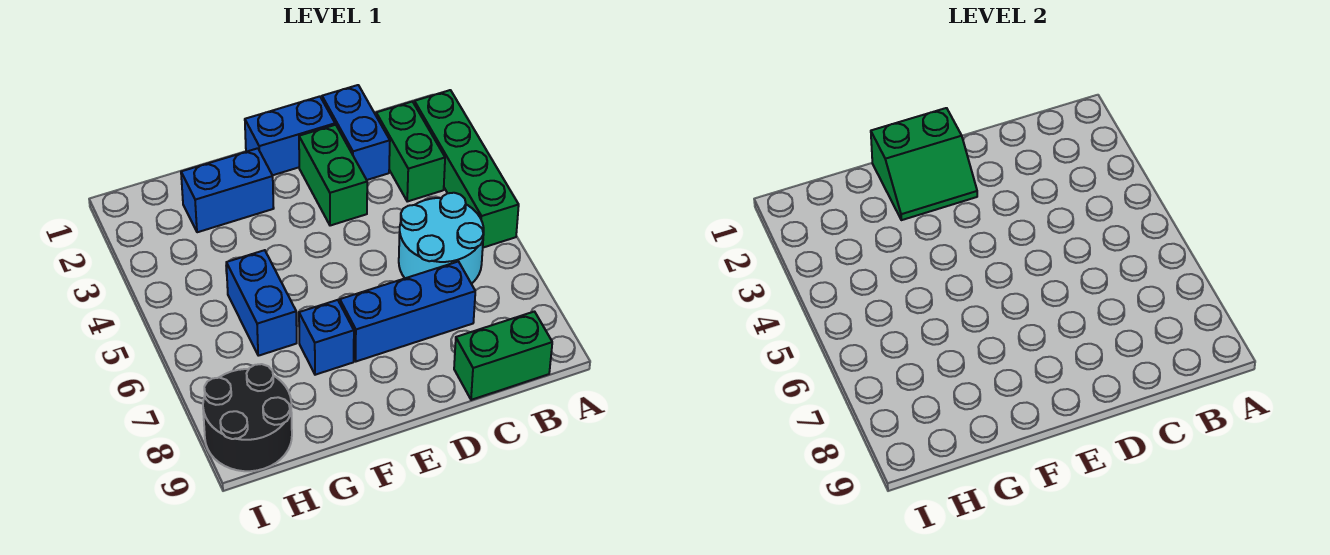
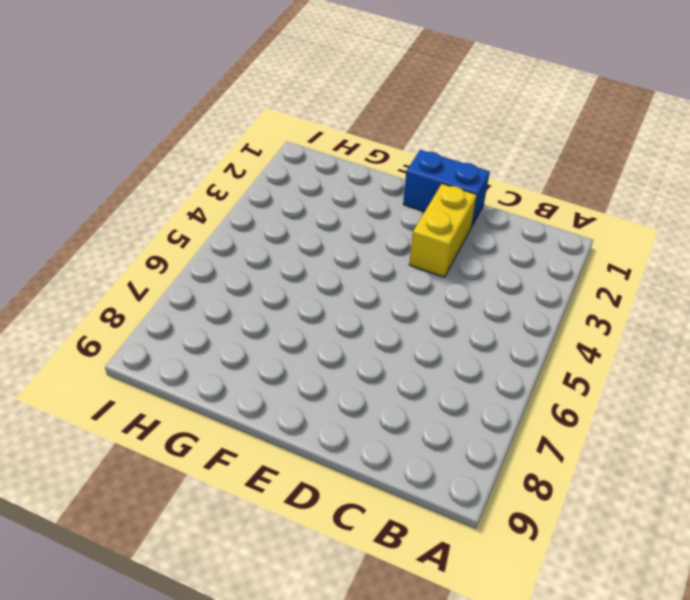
yellow brick D2:D3 level 1 -> green brick D2:D3 level 1
none -> green brick A2:A5 level 1
none -> green brick B2:B3 level 1
none -> cyan round brick B5:C6 level 1

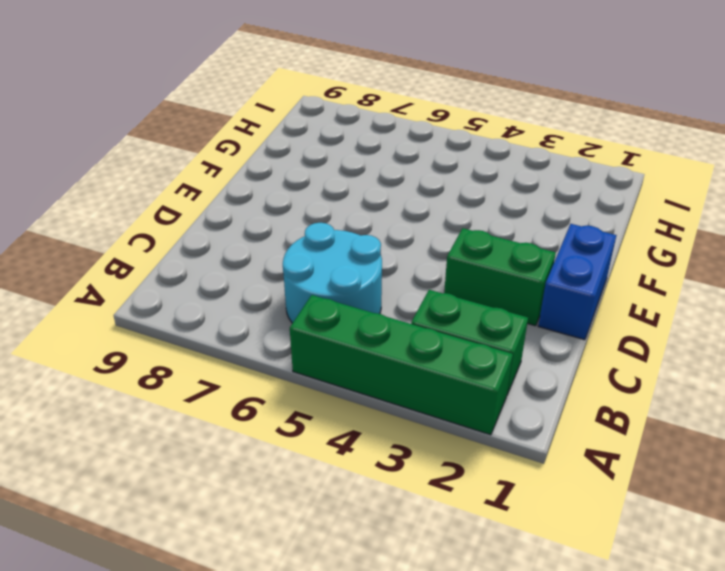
none -> green brick B9:C9 level 1
none -> blue brick C1:C2 level 1
none -> blue brick C7:E7 level 1

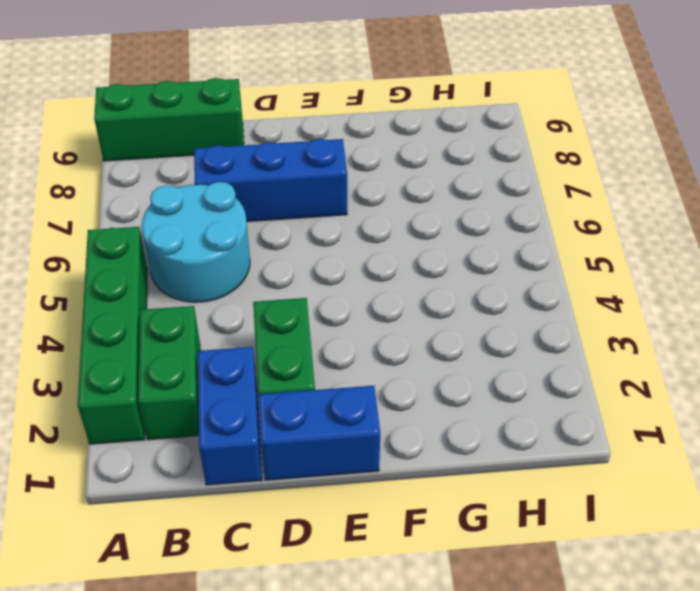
green brick A9:C9 level 1 -> green brick B9:C9 level 1
none -> blue brick F2:G2 level 1
none -> blue brick F7 level 1
none -> blue brick G5:G6 level 1

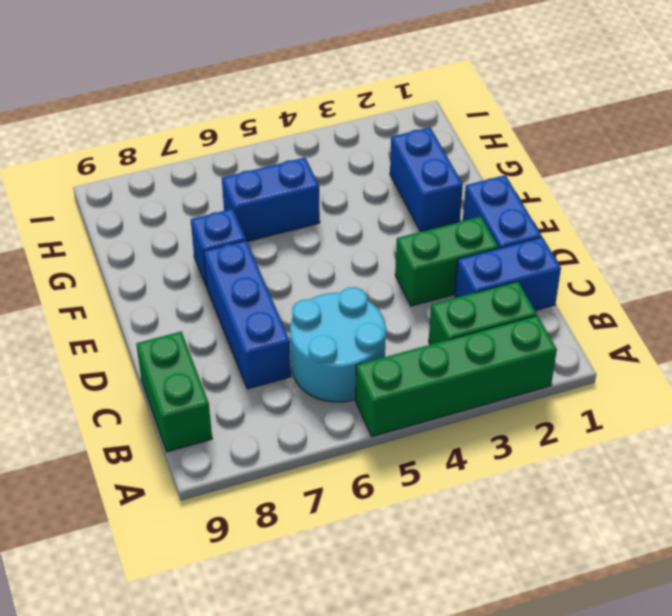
none -> black round brick H8:I9 level 1
none -> green slope E1:F2 level 2 top 1

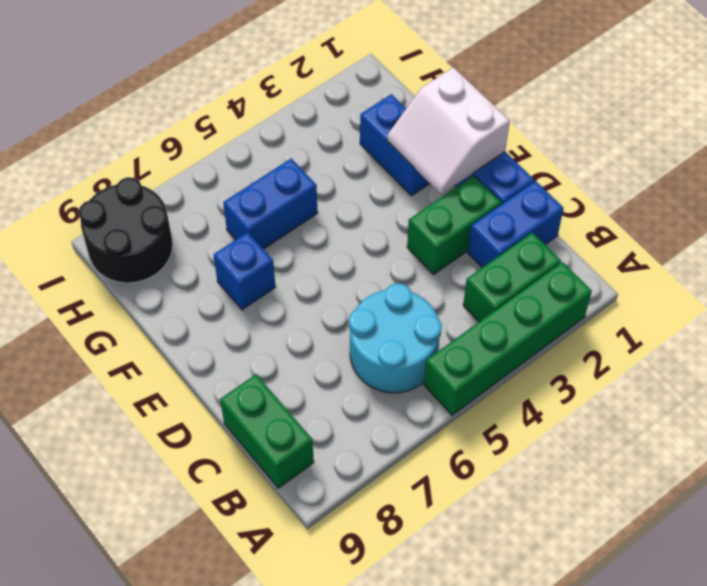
white slope E1:F2 level 2 top 1 -> green slope E1:F2 level 2 top 1
none -> blue brick C7:E7 level 1

